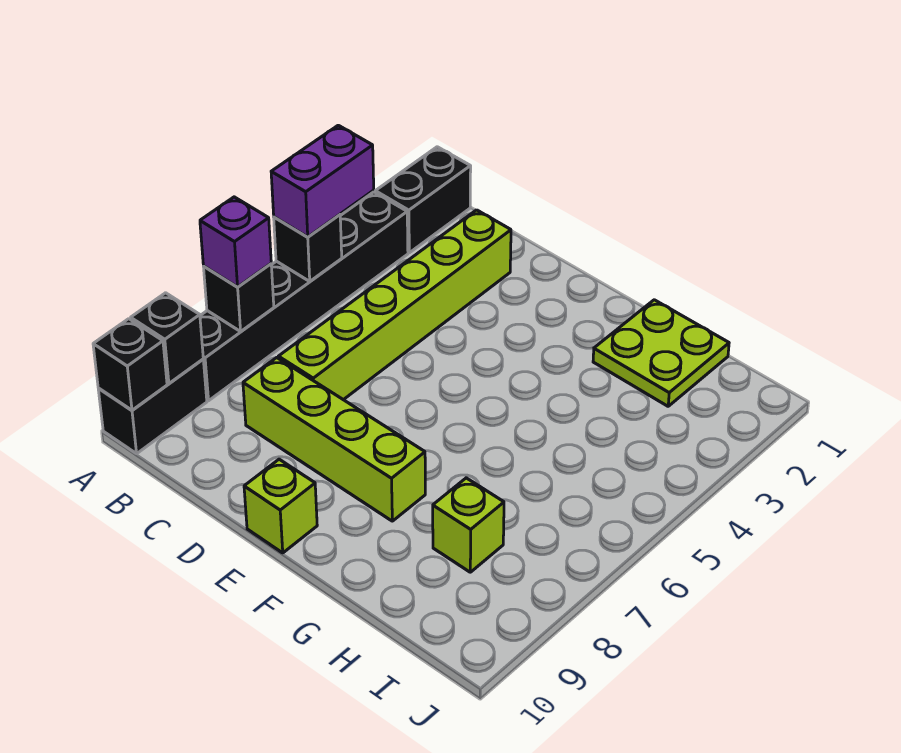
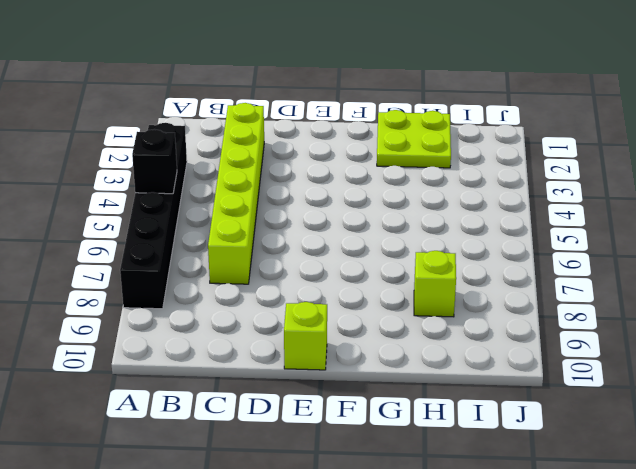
none -> black brick A1:A2 level 1
none -> black brick A9:A10 level 1
none -> lime brick C8:F8 level 1

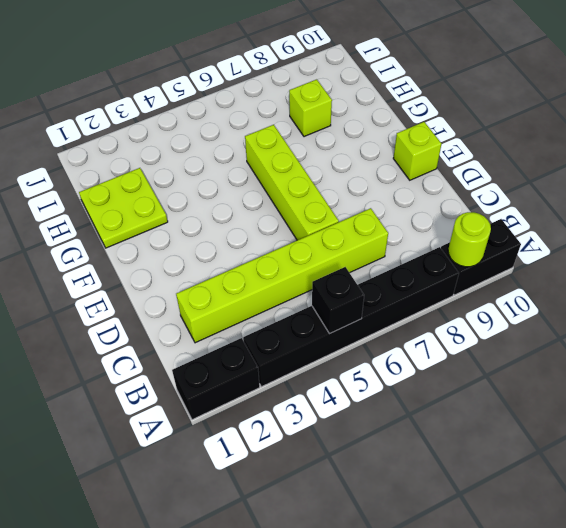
lime round brick A9 level 2 -> black brick A9 level 2
lime brick D6:G6 level 1 -> lime brick C8:F8 level 1
none -> black brick A7 level 2
none -> black brick A10 level 2
none -> purple brick A4:A5 level 3

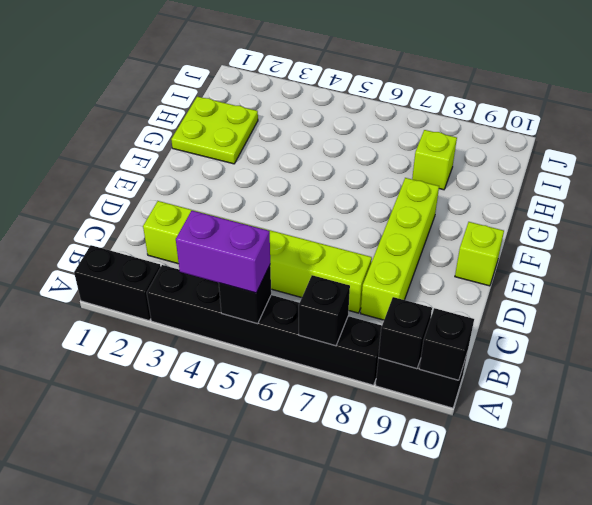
none -> purple brick A7 level 3

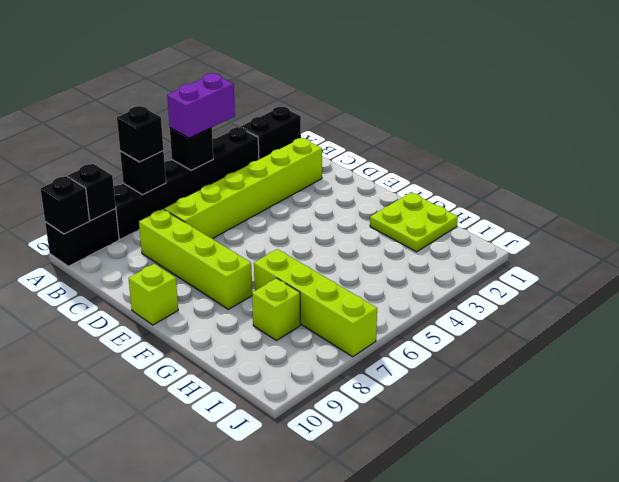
black brick A7 level 3 -> purple brick A7 level 3
lime brick G7:J7 level 1 -> none

